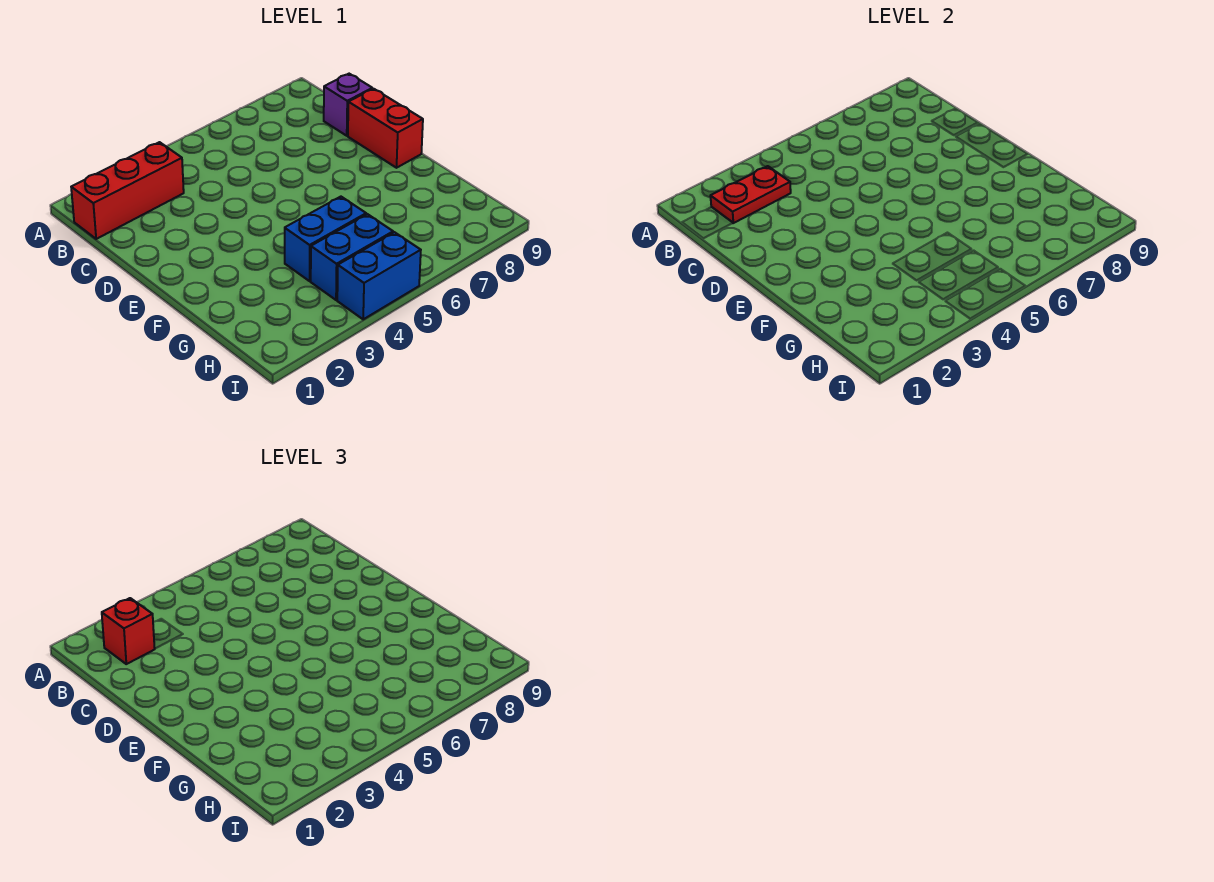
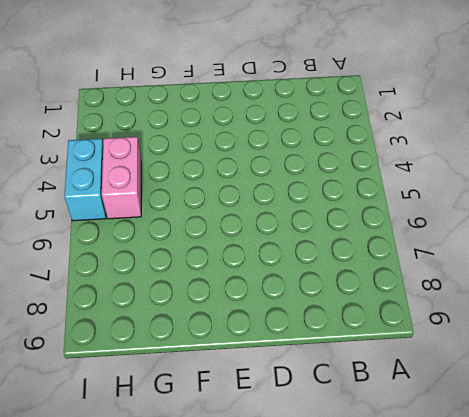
pink brick H4:H5 level 1 -> blue brick H4:H5 level 1
cyan brick I4:I5 level 1 -> blue brick I4:I5 level 1
none -> red brick B1:B3 level 1
none -> purple brick C9 level 1

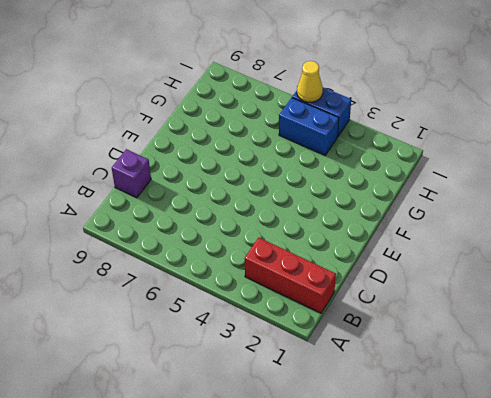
yellow cone I5 level 2 -> none
none -> red brick D9:E9 level 1
none -> blue brick G4:G5 level 1

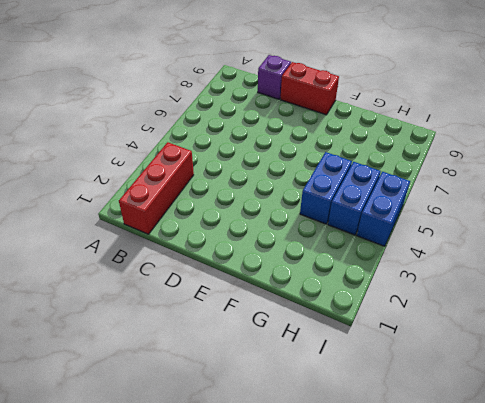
none -> red plate B2:B3 level 2
none -> red brick B2 level 3

